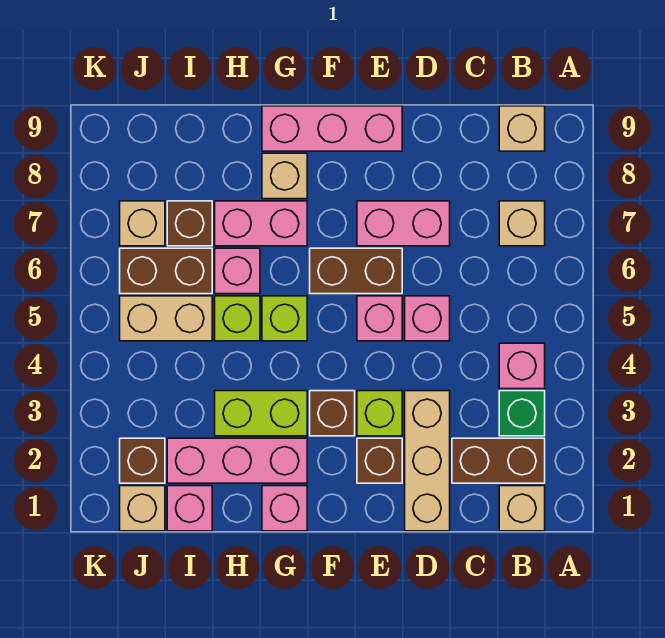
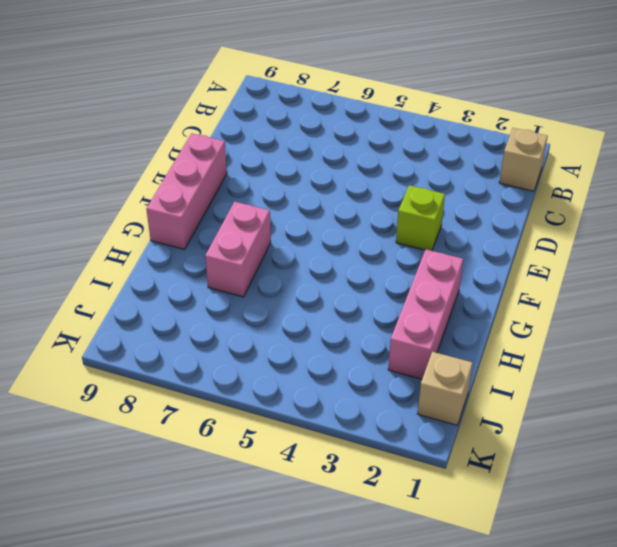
none -> brown brick B2:C2 level 1
none -> green brick B3 level 1
none -> pink brick B4 level 1
none -> tan brick B7 level 1

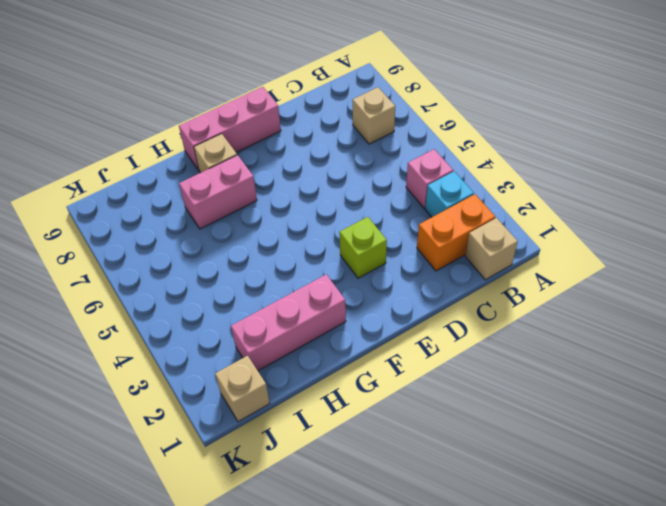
orange brick B2:C2 level 1 -> brown brick B2:C2 level 1
cyan brick B3 level 1 -> green brick B3 level 1
none -> tan brick B9 level 1
none -> tan brick D1:D3 level 1
none -> pink brick D5 level 1
none -> pink brick D7:E7 level 1

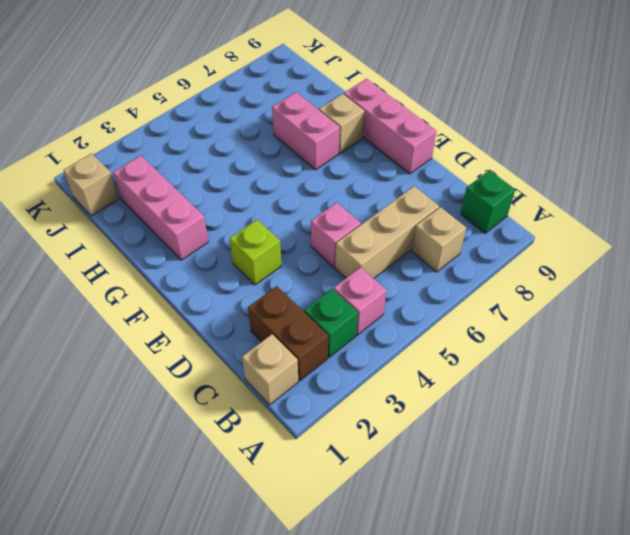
green brick B9 level 1 -> tan brick B9 level 1
tan brick C5:C7 level 1 -> tan brick D1:D3 level 1
none -> pink brick D7:E7 level 1
none -> brown brick E2 level 1
none -> pink brick E5 level 1
none -> brown brick E6:F6 level 1

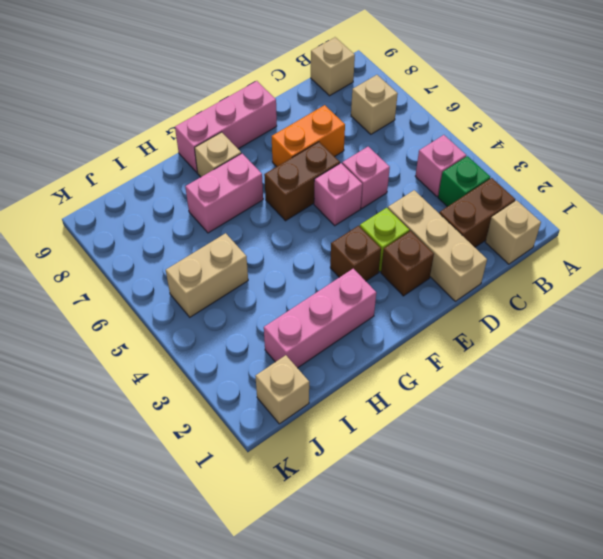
orange brick D7:E7 level 1 -> pink brick D7:E7 level 1
none -> pink brick G1 level 1
none -> lime brick G3:H3 level 1
none -> lime brick G5 level 1
none -> lime brick H5 level 1

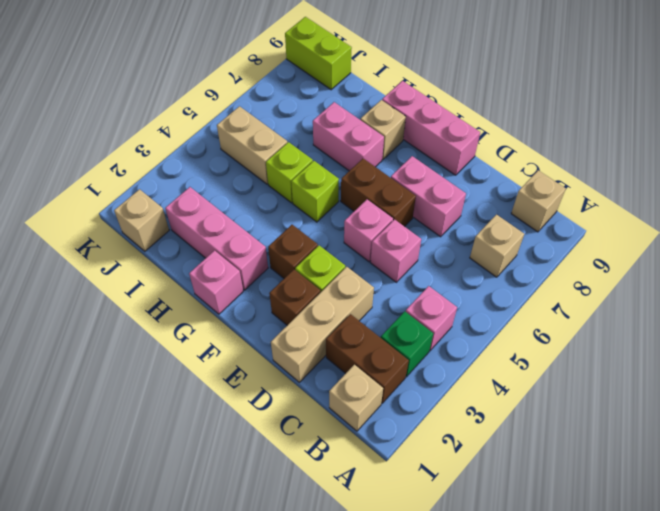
lime brick J9:K9 level 1 -> lime brick G3:H3 level 1
none -> pink brick H6 level 1
none -> pink brick I1 level 1
none -> brown brick I6:J6 level 1
none -> brown brick I7 level 1

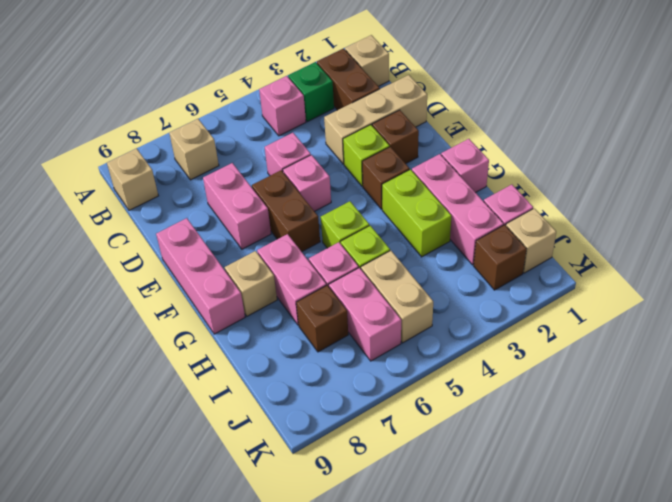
pink brick I6:J6 level 1 -> brown brick I6:J6 level 1
none -> tan brick J7 level 1

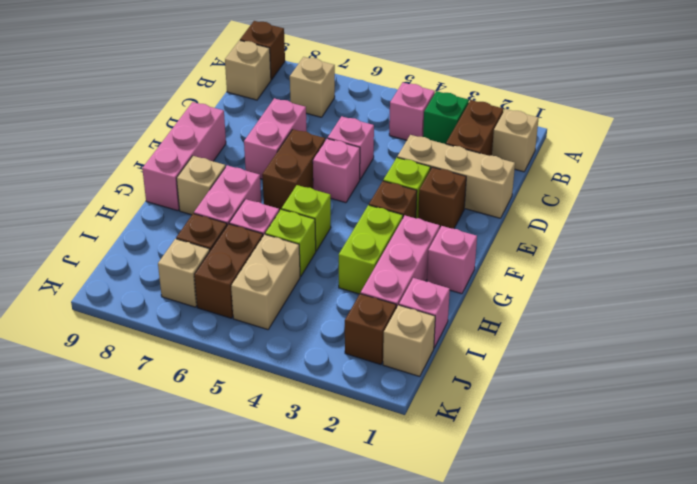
brown brick A9 level 1 -> none

